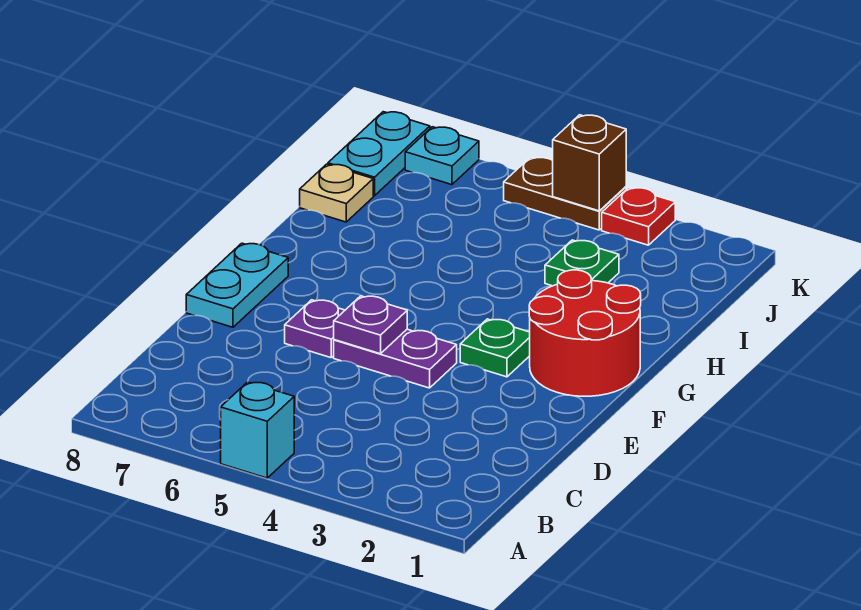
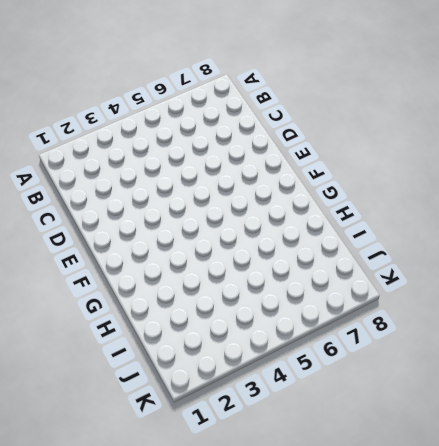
none -> cyan brick A5 level 1
none -> purple plate E4:E5 level 1
none -> purple plate E6 level 1

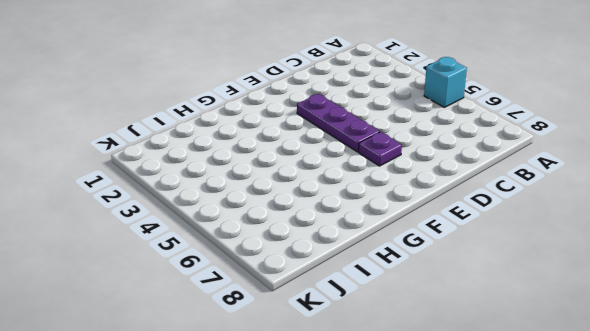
purple plate E3:E5 level 1 -> purple plate E4:E5 level 1
none -> cyan plate E8:F8 level 1
none -> red round brick F1:G2 level 1
none -> green plate F3 level 1

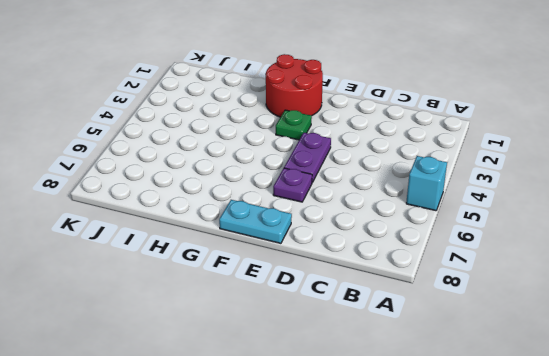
none -> green plate I3 level 1
none -> tan plate I8 level 1
none -> cyan plate J8:K8 level 1

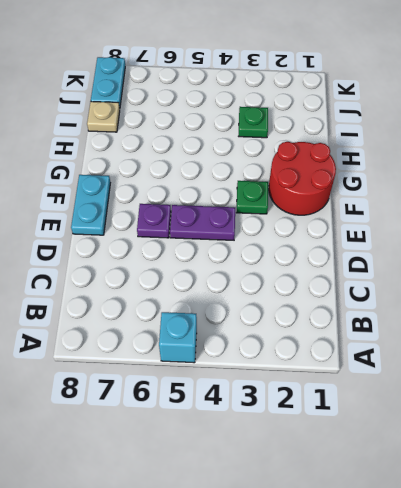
none -> red plate K3 level 1
none -> brown plate K4:K5 level 1
none -> cyan plate K7 level 1

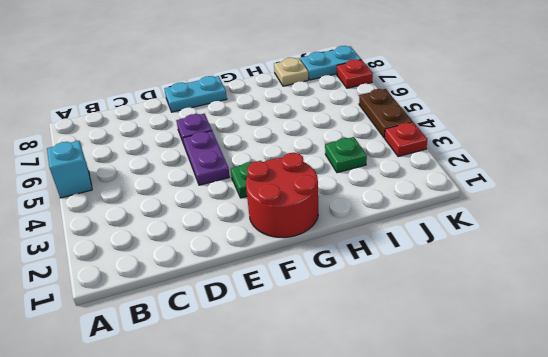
red plate K7 level 1 -> cyan plate K7 level 1
none -> purple plate E5 level 2
none -> brown brick K4 level 2

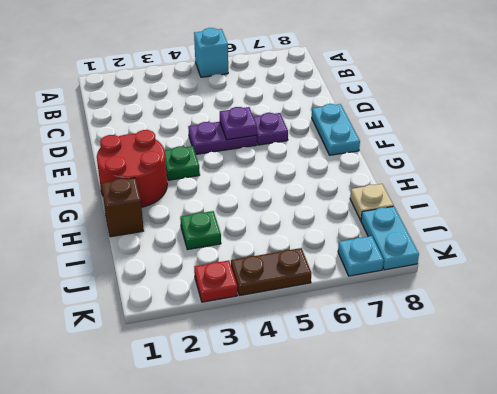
brown brick H1 level 1 -> brown brick K4 level 2

